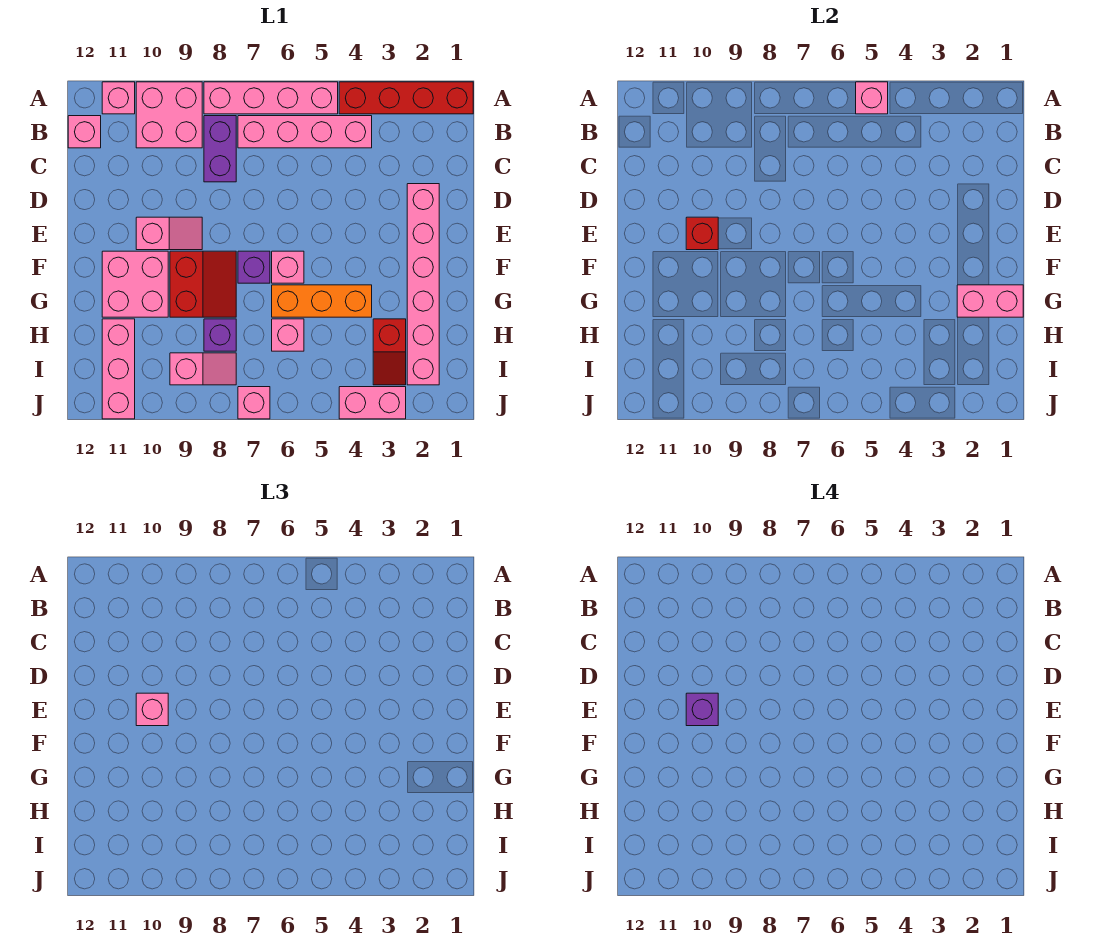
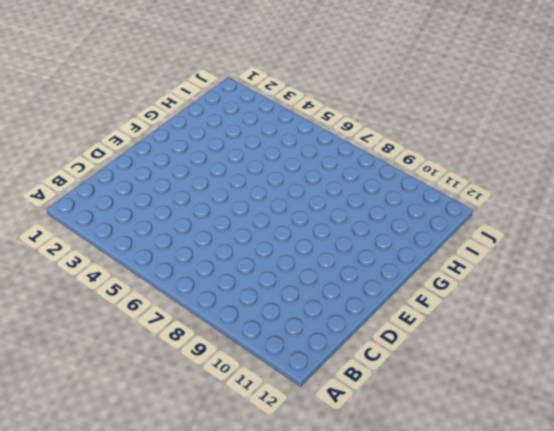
none -> red brick A1:A4 level 1
none -> pink brick A5:A8 level 1
none -> pink brick A9:B10 level 1

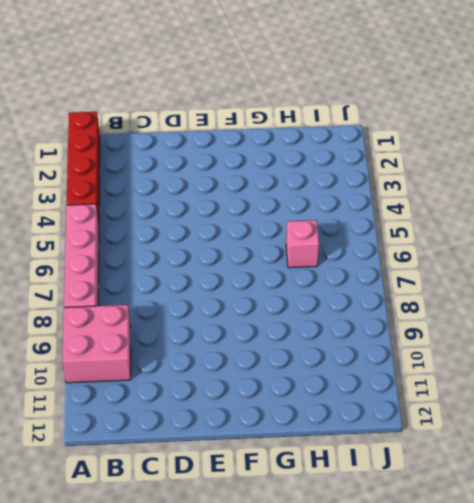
none -> pink brick A11 level 1
none -> pink brick B4:B7 level 1
none -> purple brick B8:C8 level 1

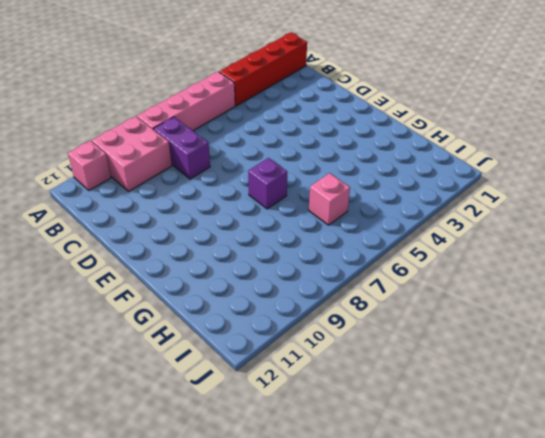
none -> pink brick B4:B7 level 1
none -> pink brick B12 level 1
none -> pink brick D2:I2 level 1

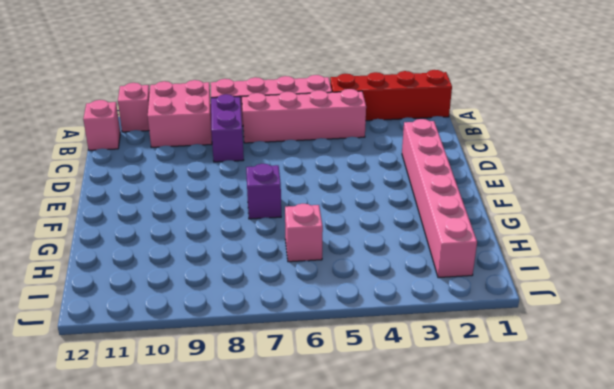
none -> pink slope E9:E10 level 1 top 10
none -> pink brick F6 level 1
none -> red slope F8:G9 level 1 top 9

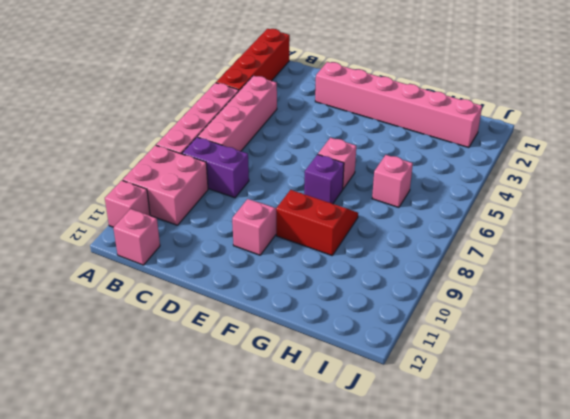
none -> pink brick F10:G11 level 1
none -> orange brick G4:G6 level 1
none -> red slope H3:I3 level 1 top H

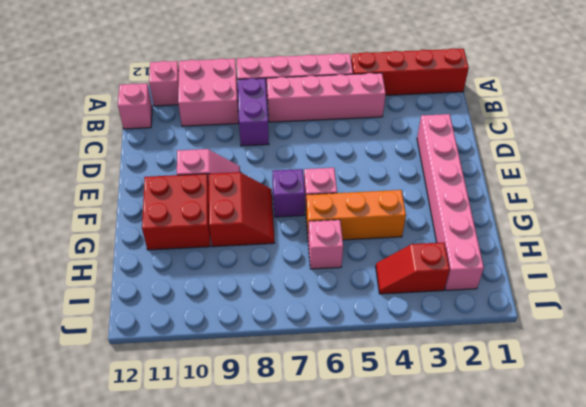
red brick F10:G11 level 1 -> pink brick F10:G11 level 1
red slope I3:I4 level 1 top 3 -> red slope H3:I3 level 1 top H
none -> purple brick H8 level 1
none -> pink brick H11:J11 level 1
none -> pink slope I8:I9 level 1 top 9

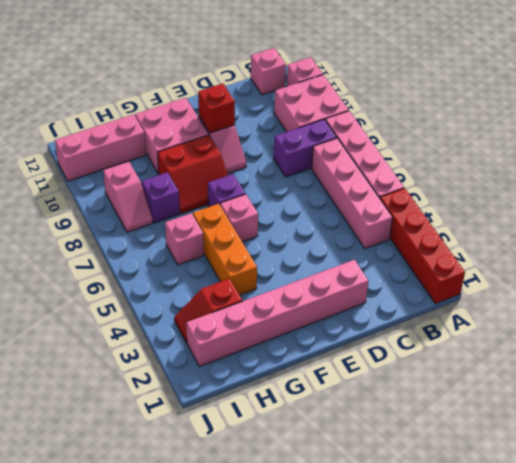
none -> pink brick J3:J4 level 1
none -> pink brick J7 level 1
none -> pink brick A5 level 2

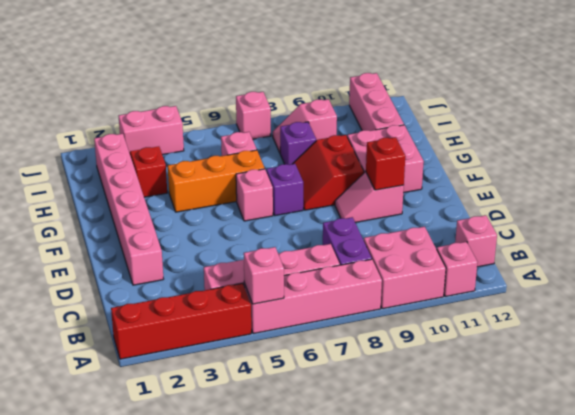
none -> pink brick G1:G2 level 2
none -> pink brick E10 level 3
none -> purple brick E10 level 4

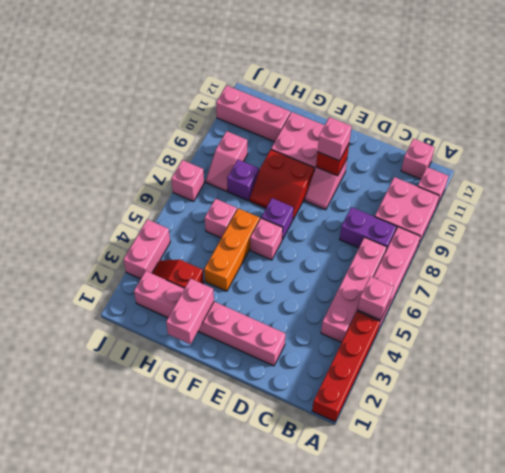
none -> purple brick E10 level 4

